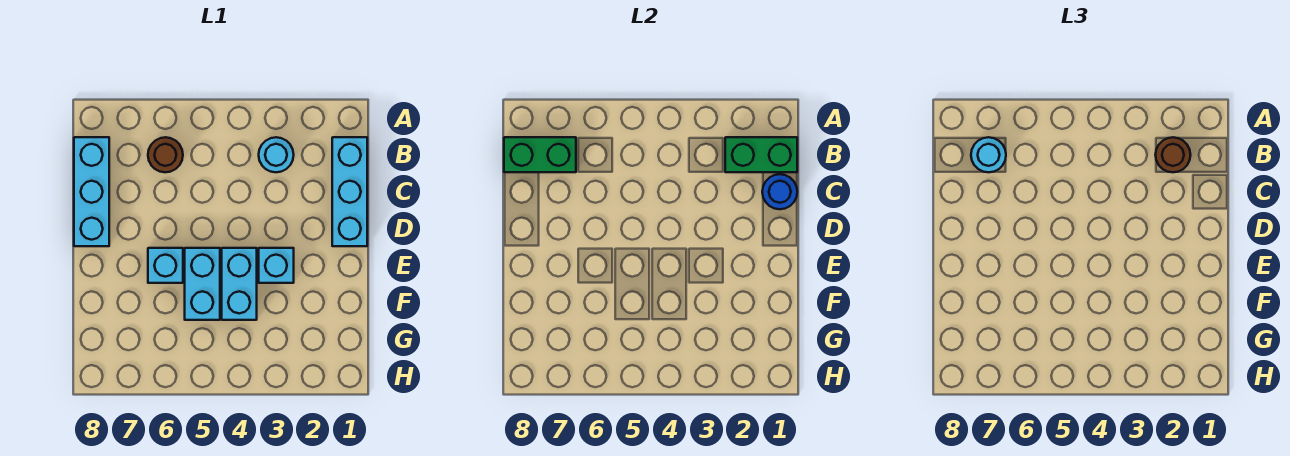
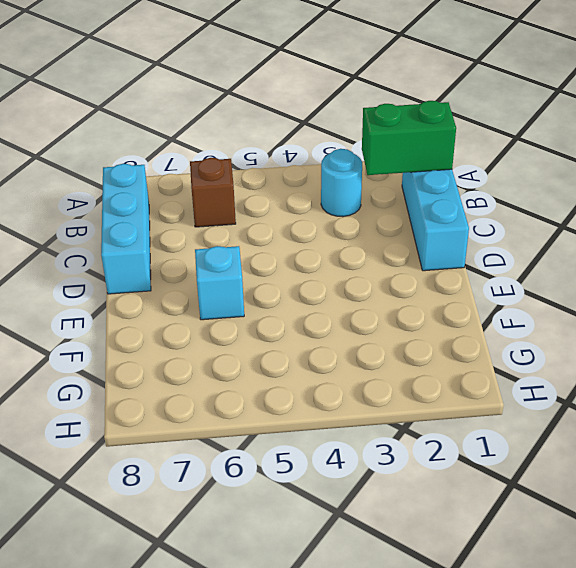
brown brick B6 level 1 -> brown round brick B6 level 1
none -> cyan brick E3 level 1
none -> cyan brick E4:F4 level 1
none -> cyan brick E5:F5 level 1

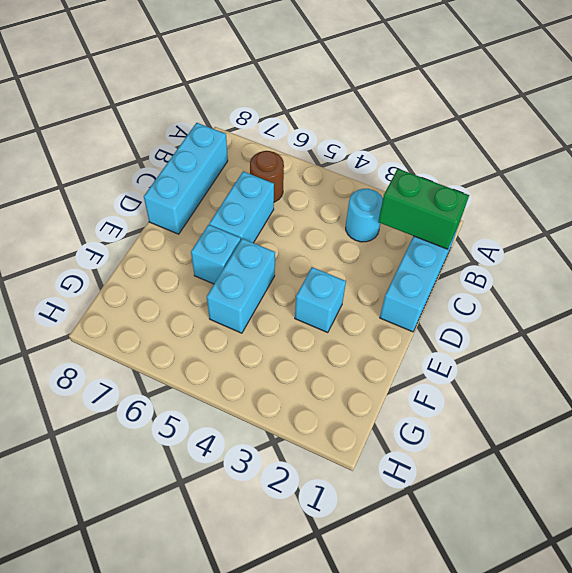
cyan brick C6:D6 level 1 -> cyan brick E4:F4 level 1
none -> green brick B7:B8 level 2
none -> blue round brick C1 level 2
none -> brown round brick B2 level 3

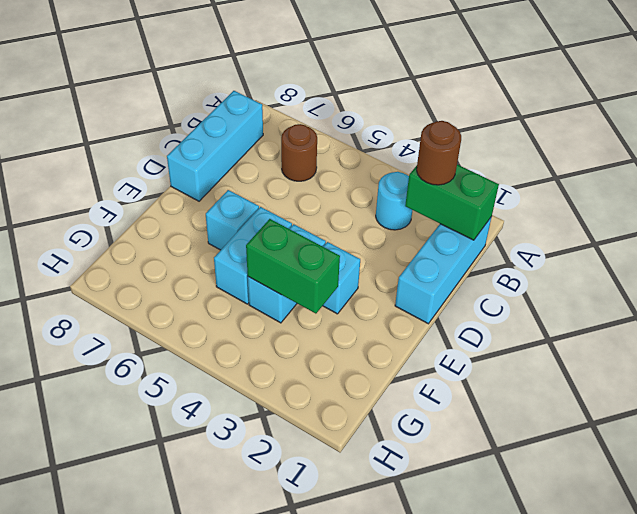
green brick F3:F4 level 2 -> green brick B7:B8 level 2
none -> blue round brick C1 level 2
none -> cyan round brick B7 level 3

